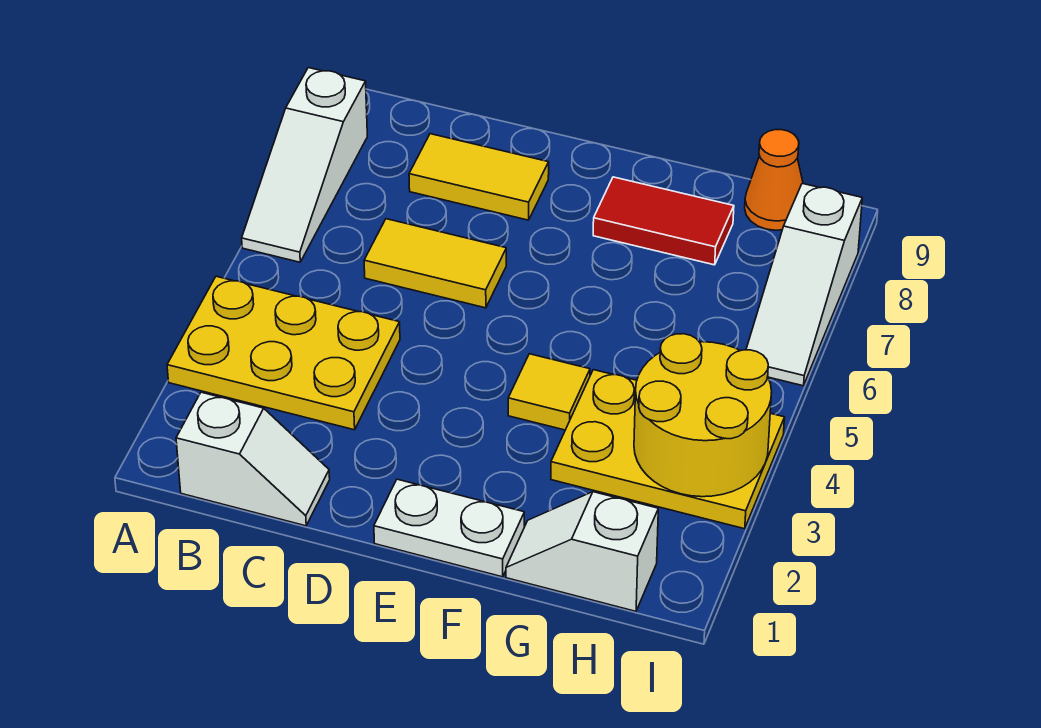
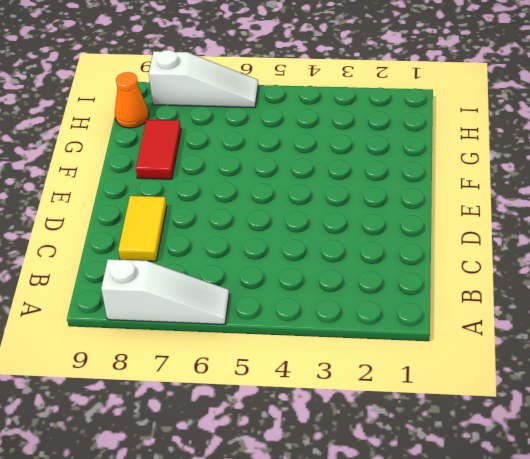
none -> yellow plate A3:C4 level 1
none -> white slope B1:C1 level 1 top B
none -> yellow tile C6:D6 level 1

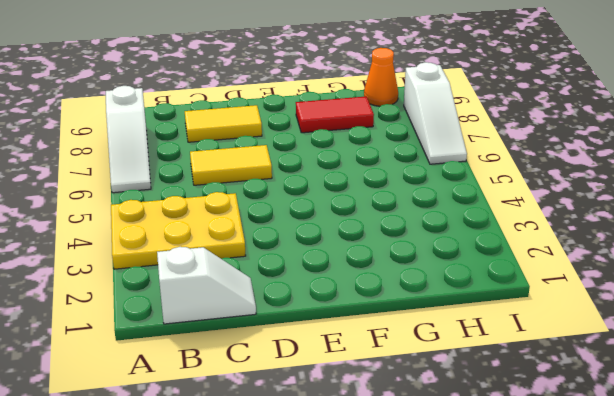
none -> white plate E1:F1 level 1
none -> yellow tile F4 level 1
none -> white slope G1:H1 level 1 top H

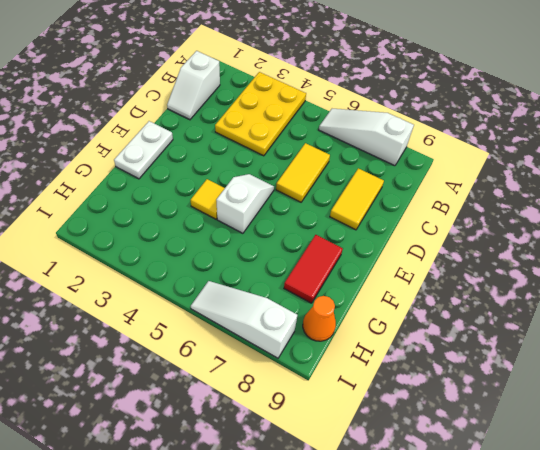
white slope E5:F5 level 1 top F -> white slope G1:H1 level 1 top H
none -> yellow plate G3:I4 level 1
none -> yellow round brick H3:I4 level 2

